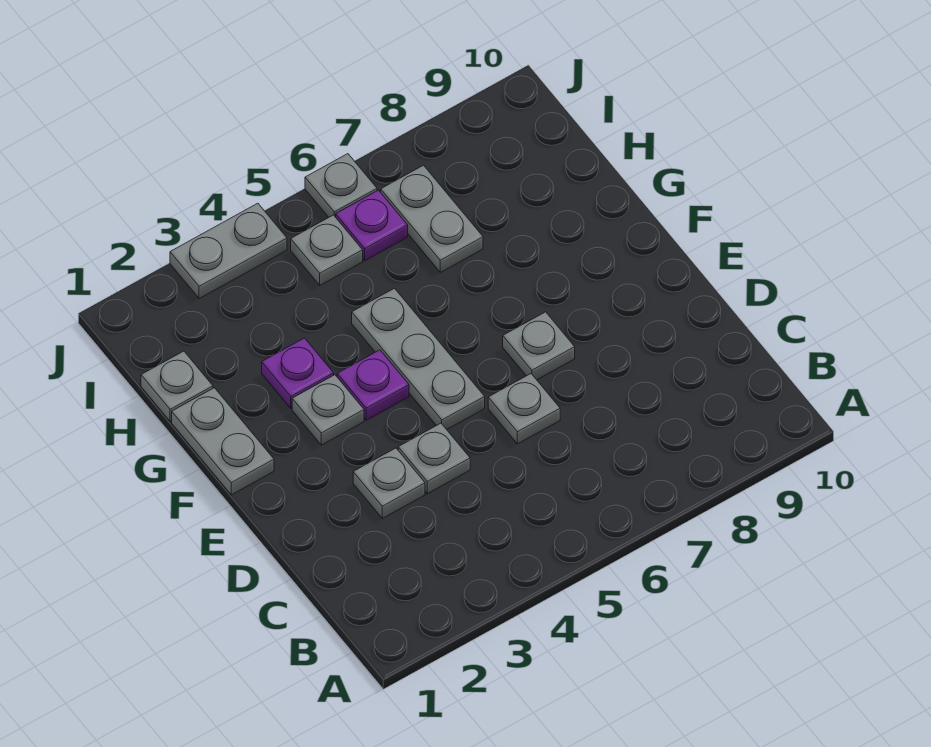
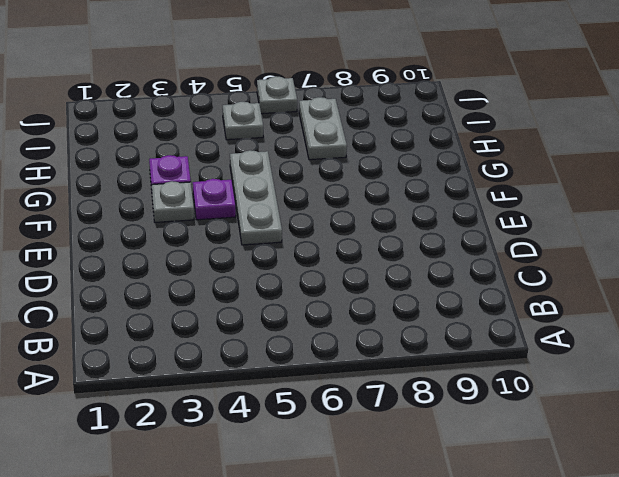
none -> grey plate D3 level 1
none -> grey plate D4 level 1
none -> grey plate D6 level 1

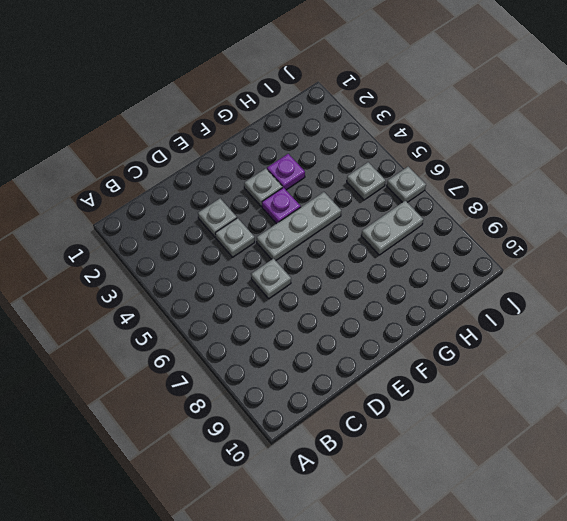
none -> grey plate E7 level 1
none -> grey plate F1:G1 level 1
none -> grey plate H1 level 1

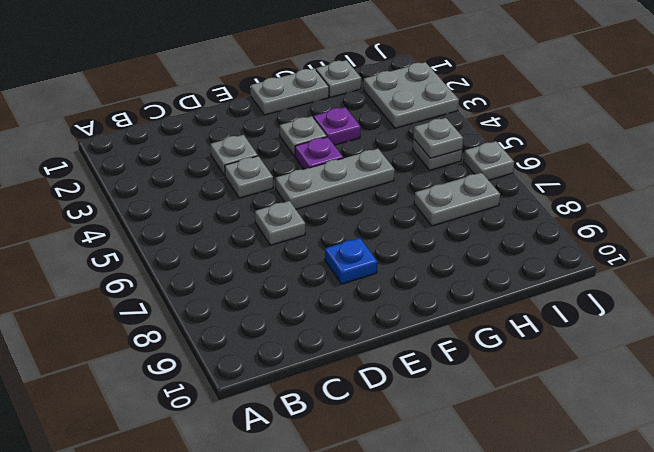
blue plate E8 level 1 -> none
grey plate I2:J3 level 1 -> grey plate J3:J4 level 1
grey plate I5 level 2 -> grey plate E7 level 1
none -> purple plate I6 level 1

